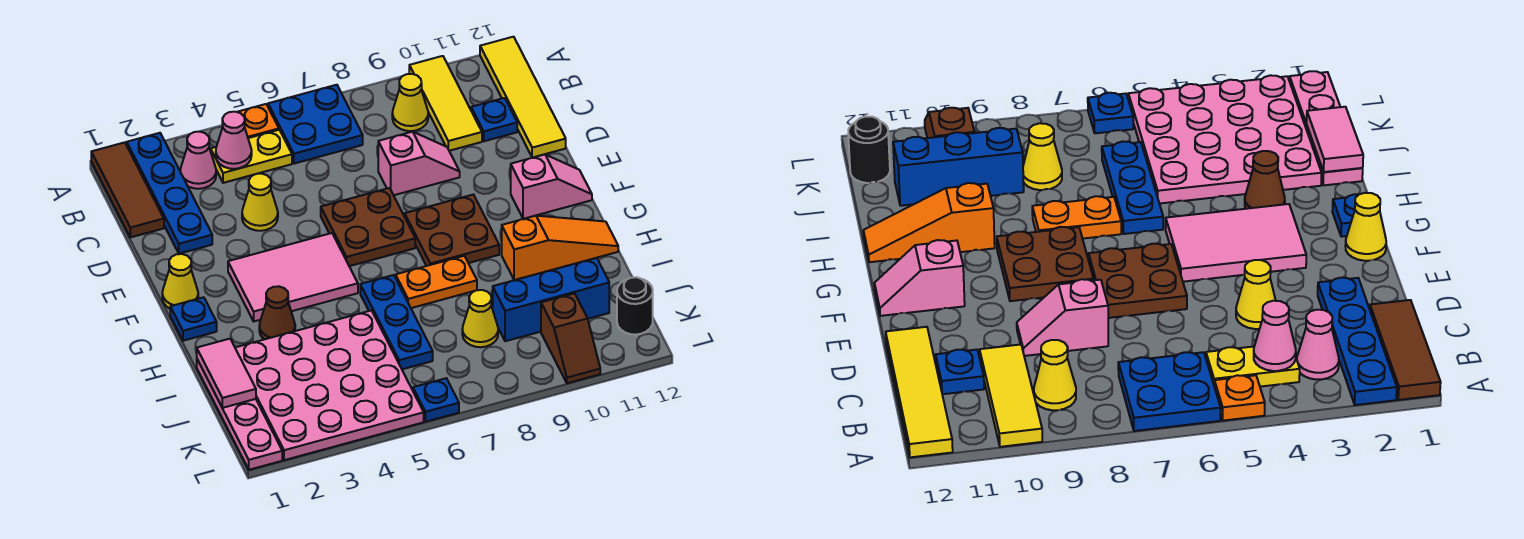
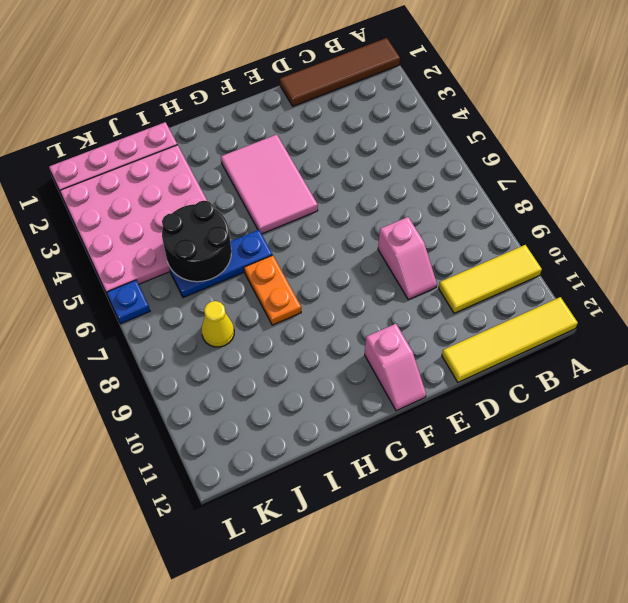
brown tile A1:D1 level 1 -> brown tile A1:C1 level 1
black round brick I5:J6 level 2 -> none
none -> blue plate A2:D2 level 1
none -> orange plate A5 level 1
none -> blue plate A6:B7 level 1
none -> pink cone B3 level 1

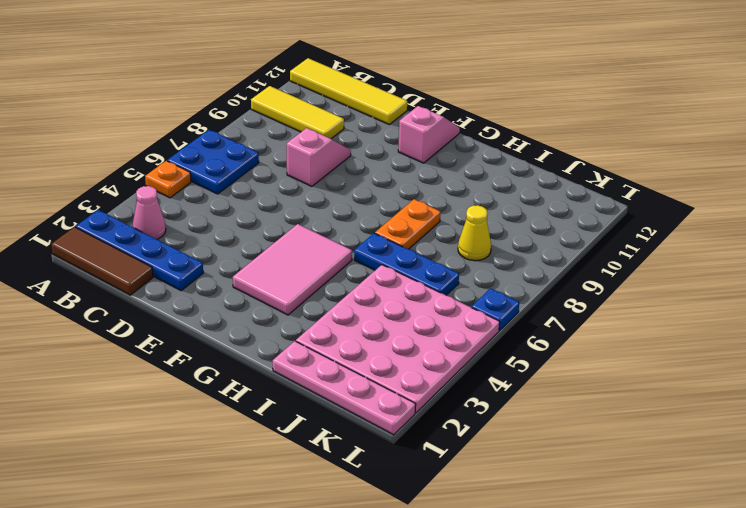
none -> yellow plate B4:B5 level 1
none -> yellow cone B9 level 1
none -> blue plate C11 level 1
none -> yellow cone D4 level 1

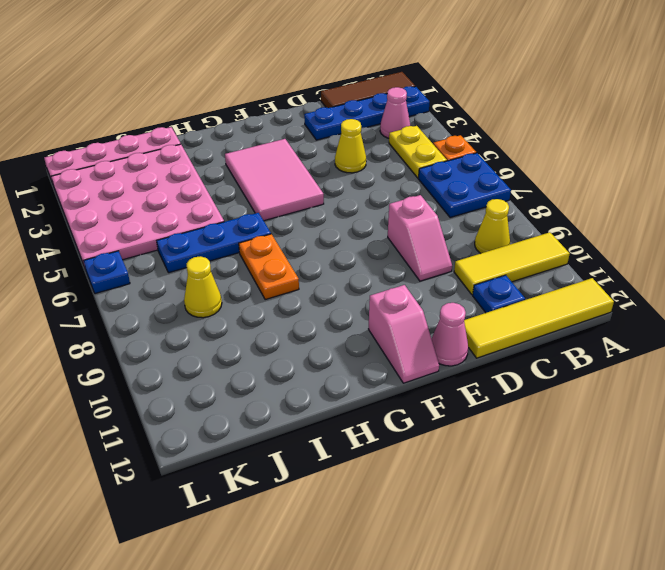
pink cone E12 level 1 -> pink cone B4 level 2
none -> brown plate E6:F7 level 1
none -> yellow cone F1 level 1
none -> brown plate F8:G9 level 1
none -> blue plate G1 level 1

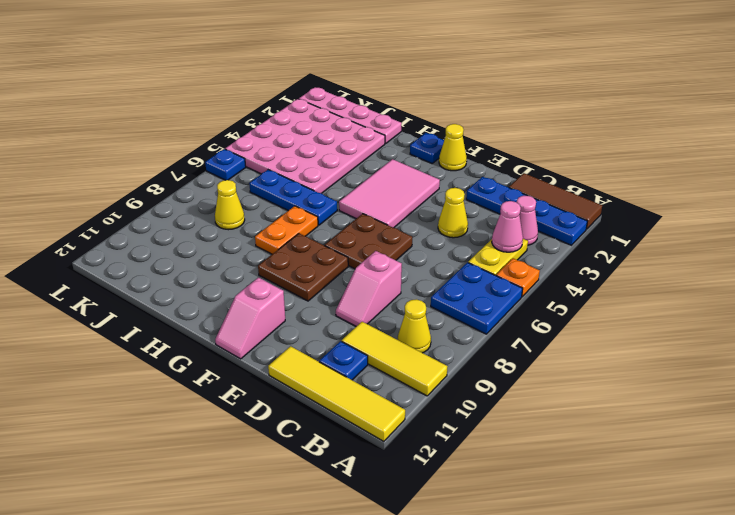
none -> brown cone H3 level 1
none -> orange slope H10:H12 level 1 top 10
none -> blue brick J9:J11 level 1
none -> brown slope K10:L10 level 1 top K

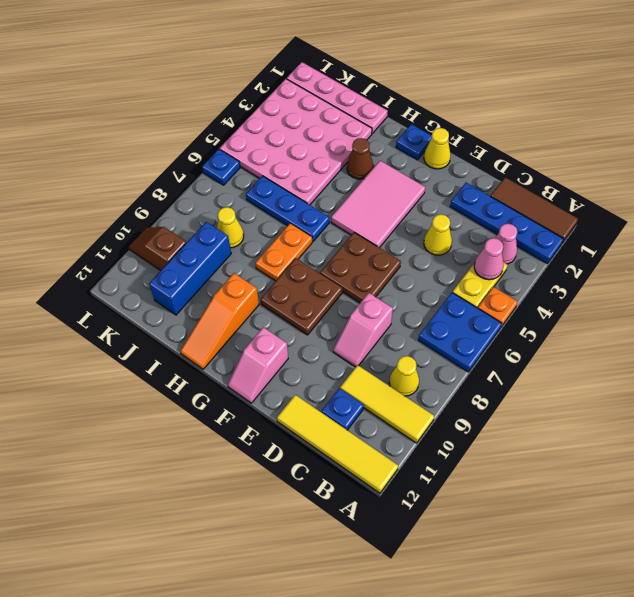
none -> black round brick K12 level 1
none -> pink tile I1:J1 level 2

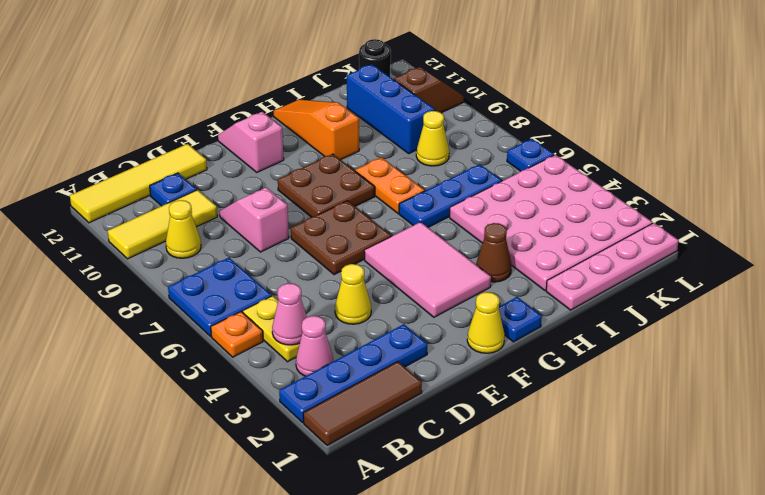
none -> pink tile I1:J1 level 2

